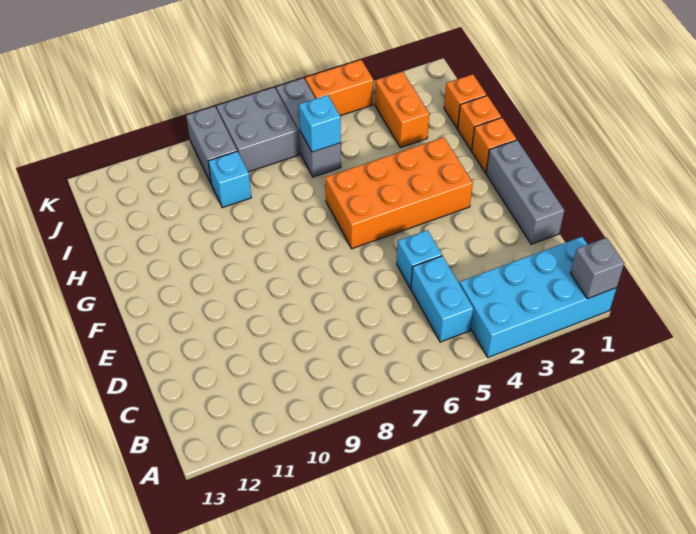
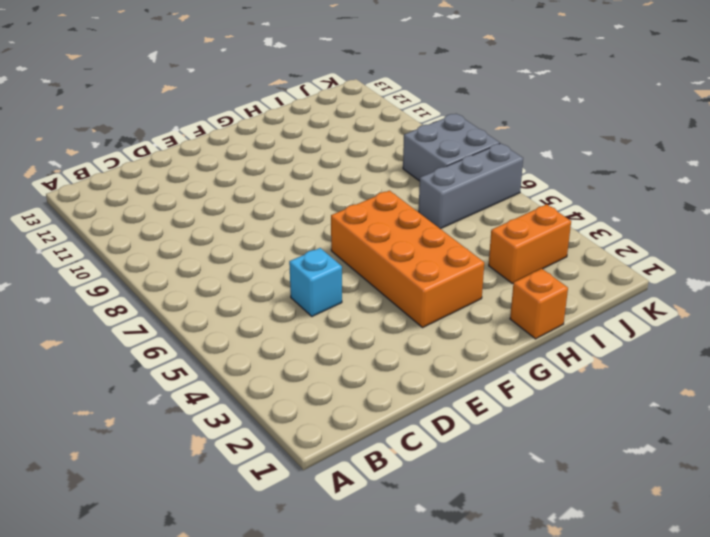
none -> cyan brick A1:B4 level 1
none -> cyan brick B5:C5 level 1
none -> grey brick D1:F1 level 1

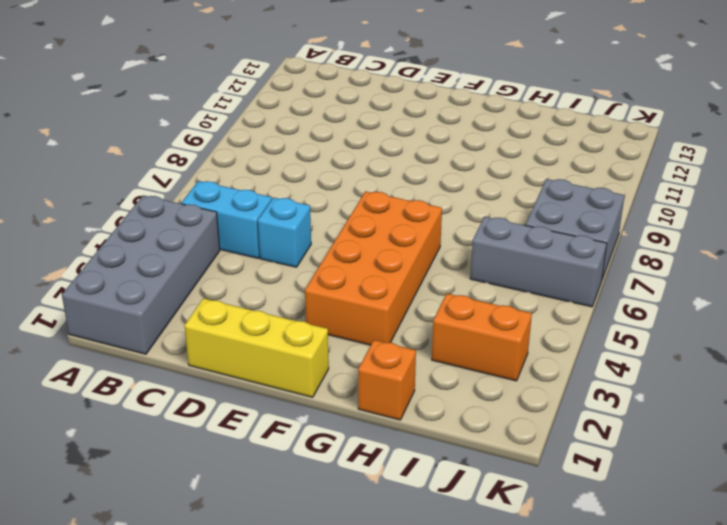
grey brick A1:B4 level 1 -> cyan brick A1:B4 level 1
yellow brick D1:F1 level 1 -> grey brick D1:F1 level 1
none -> orange brick G1 level 1
none -> orange brick I1 level 1
none -> cyan brick I9 level 1

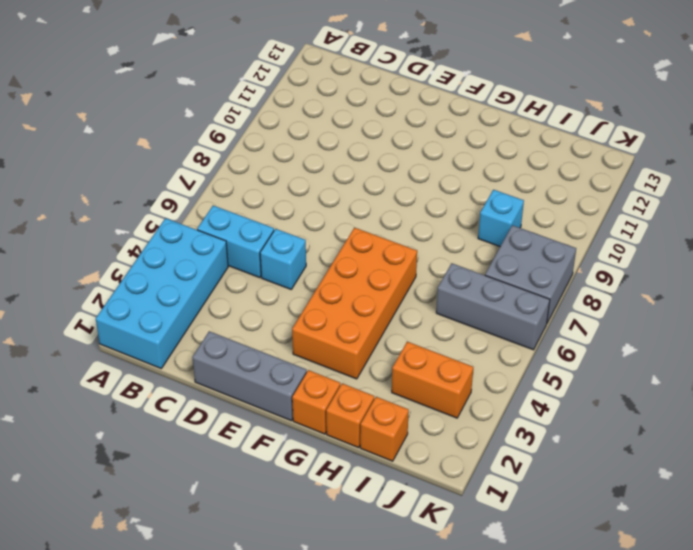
none -> grey brick J9:K9 level 1
none -> orange brick K4:K5 level 1
none -> grey brick A1 level 2

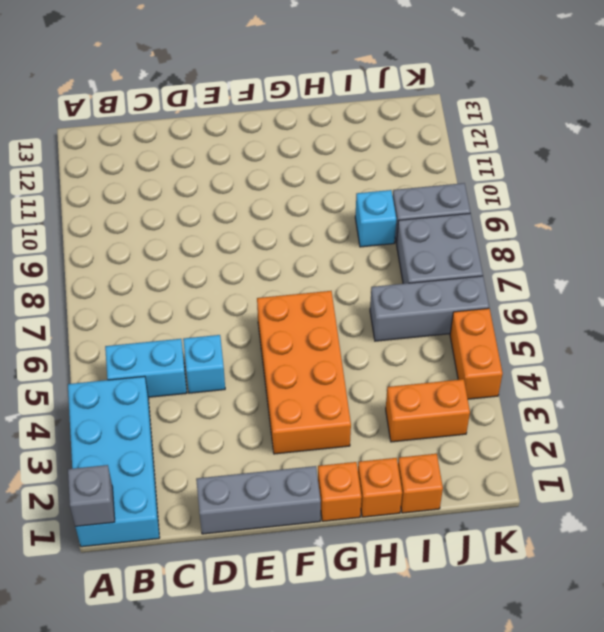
none -> cyan brick I6 level 2

